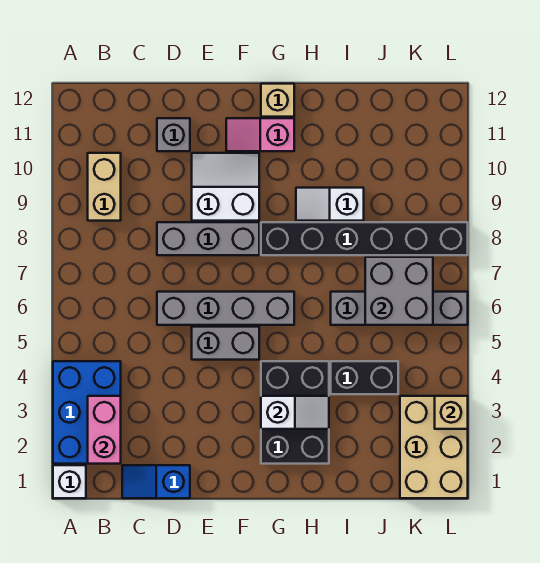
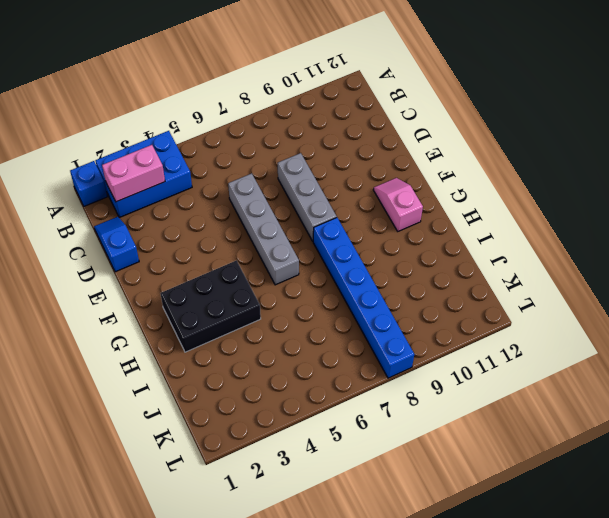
blue brick A1 level 1 -> white brick A1 level 1
blue brick G8:L8 level 1 -> black brick G8:L8 level 1
none -> tan brick B9:B10 level 1
none -> grey brick D11 level 1
none -> grey brick E5:F5 level 1

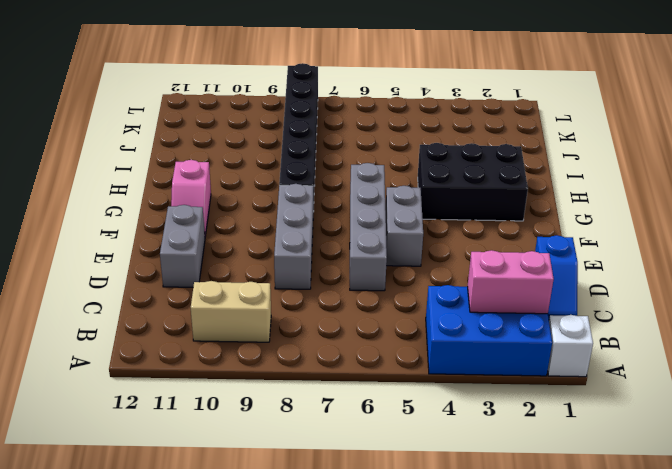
grey brick D11:E11 level 1 -> grey brick D11 level 1
none -> white slope E9:F10 level 1 top 9
none -> tan brick G12 level 1
none -> white slope H9:I9 level 1 top I

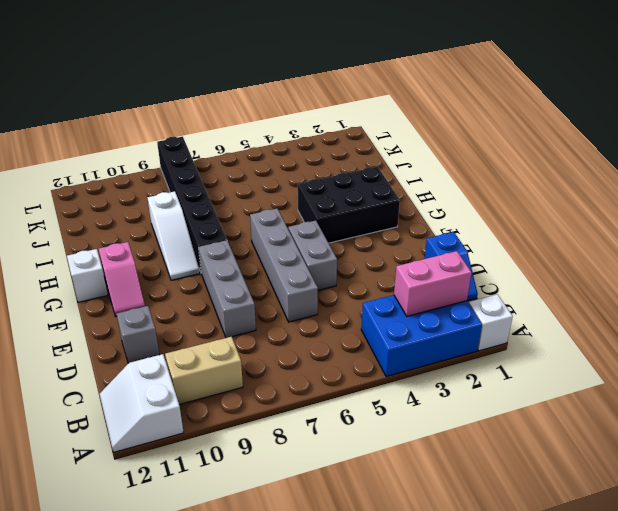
white slope A11:B12 level 1 top 11 -> white slope E9:F10 level 1 top 9
white slope G9:I9 level 1 top I -> white slope H9:I9 level 1 top I
white brick G12 level 1 -> tan brick G12 level 1
none -> black brick I4:J4 level 1
none -> grey brick I6:L6 level 1
none -> tan brick K1:L3 level 1

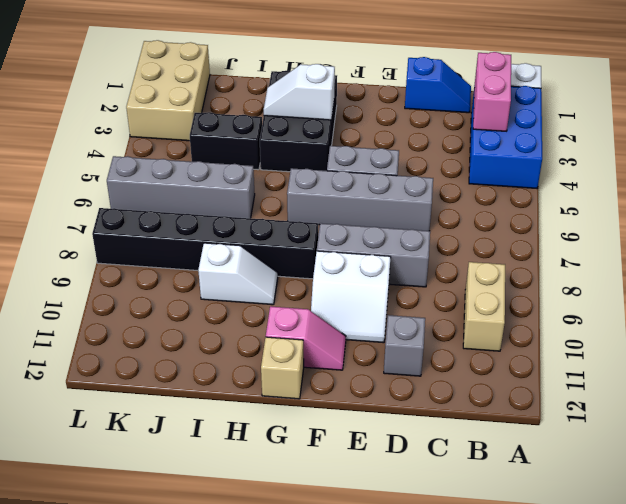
none -> grey brick J6:K7 level 2
none -> tan brick L3 level 2

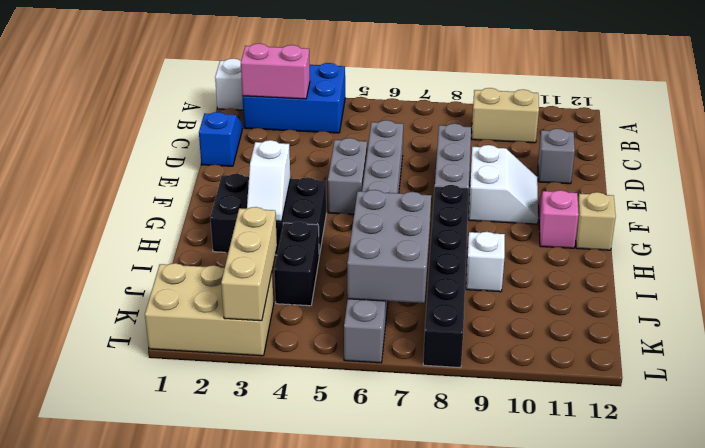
grey brick I6:K7 level 2 -> grey brick J6:K7 level 2
tan brick J3:L3 level 2 -> tan brick L3 level 2

